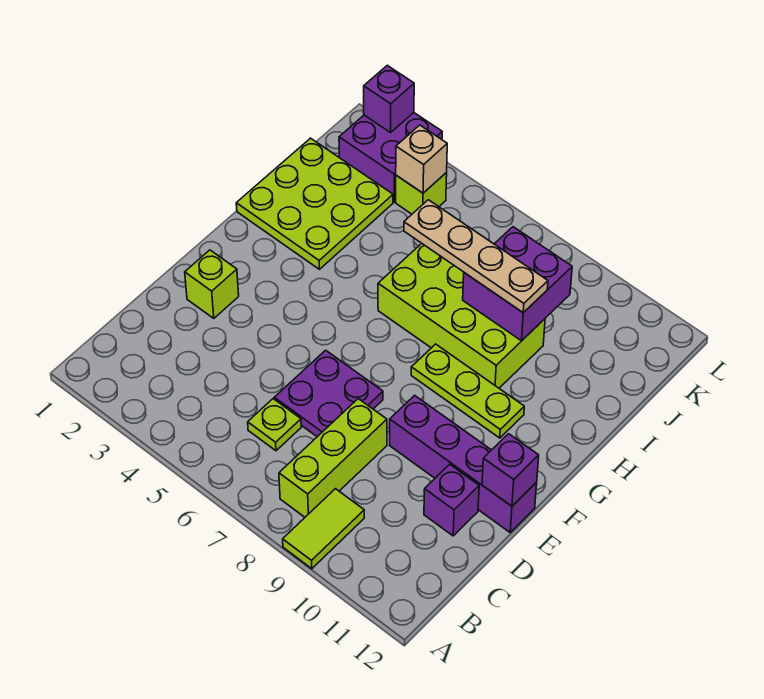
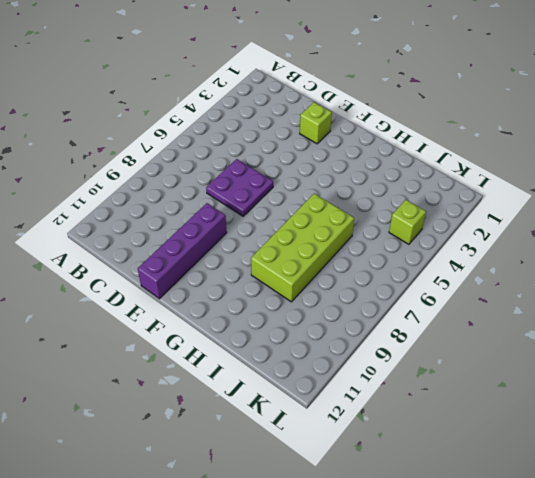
none -> lime tile A9:B9 level 1
none -> lime brick B8:D8 level 1
none -> lime plate C6 level 1

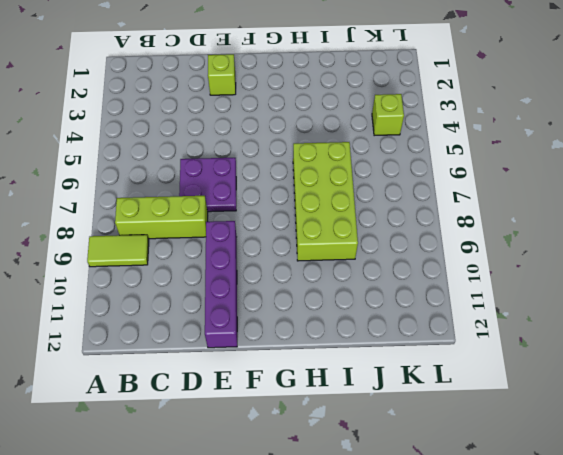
none -> lime plate C6 level 1
none -> purple brick D11 level 1
none -> lime plate G8:G10 level 1

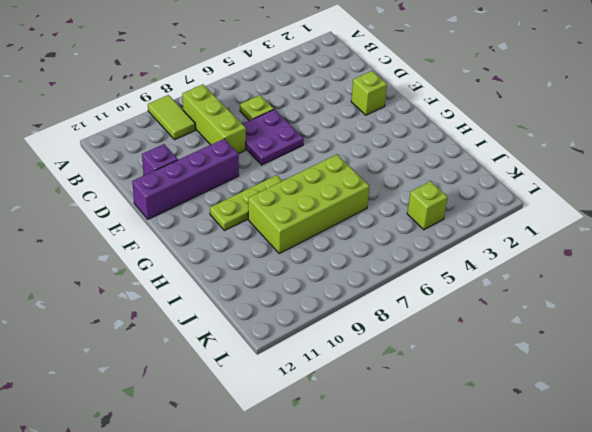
none -> lime plate H1:J3 level 1
none -> purple brick K2:L3 level 1
none -> purple brick E12 level 2

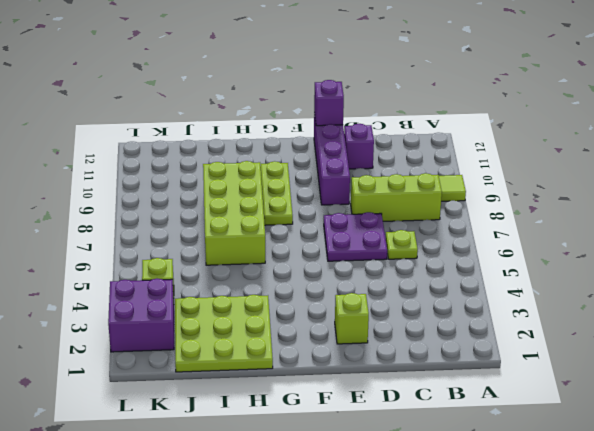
none -> purple brick I8:J9 level 2
none -> tan brick K4 level 2
none -> purple brick L2 level 2

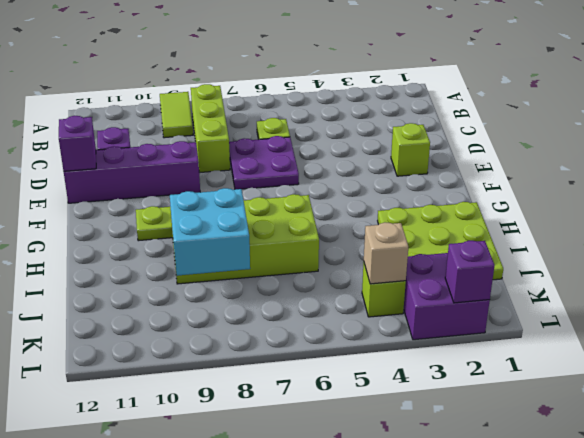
cyan brick I8:J9 level 2 -> purple brick I8:J9 level 2
none -> tan plate I6:I9 level 3

